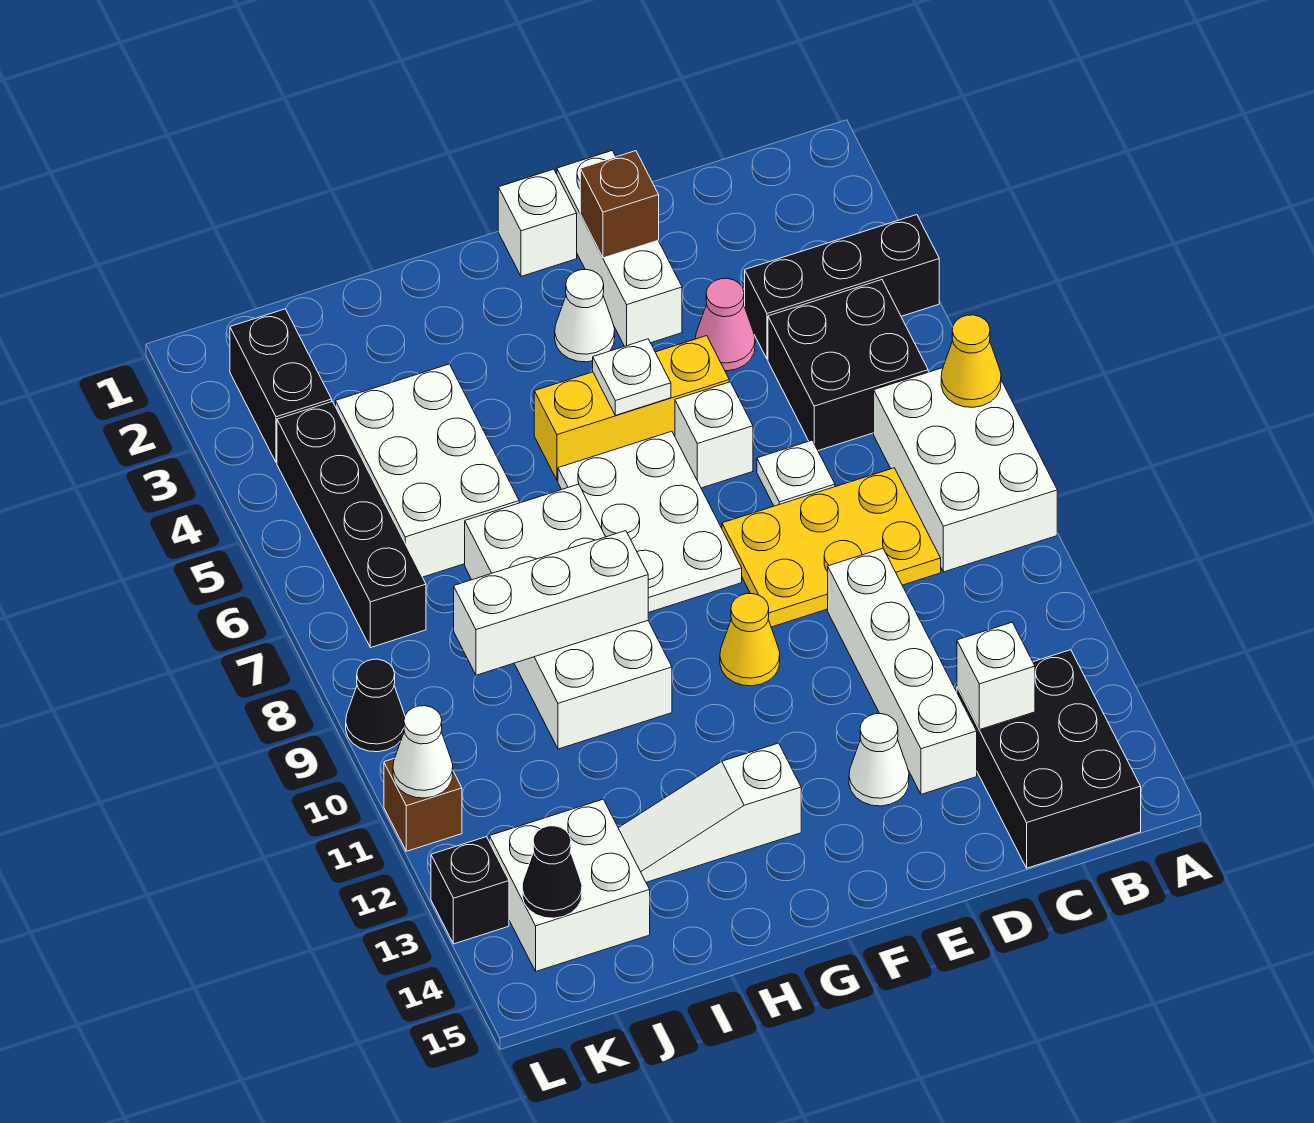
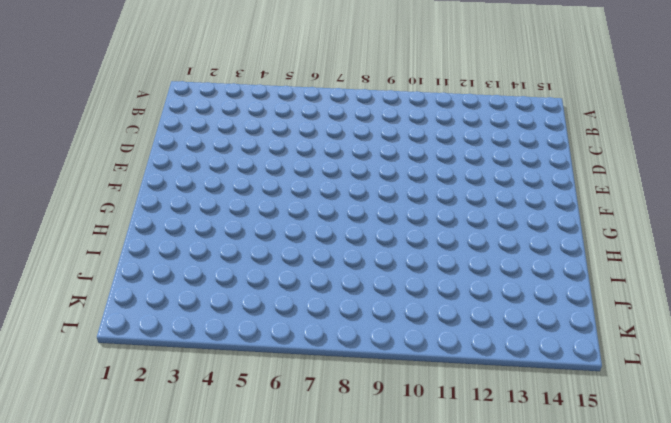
none -> black brick A4:C4 level 1
none -> white brick A7:B9 level 1
none -> black brick B5:C6 level 1
none -> black brick B13:C15 level 1

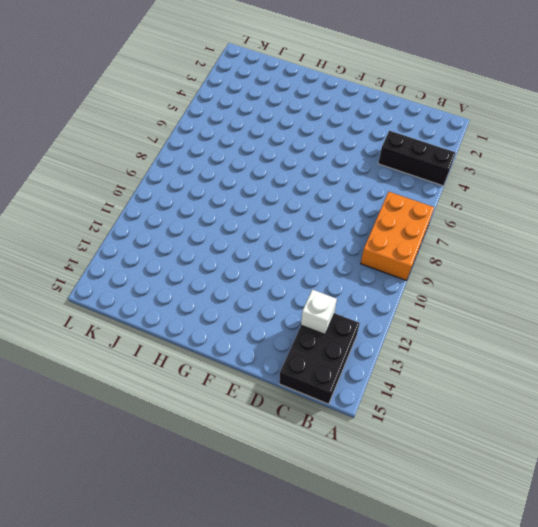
orange brick A7:B9 level 1 -> white brick A7:B9 level 1
none -> black brick B5:C6 level 1
none -> yellow plate C8:E9 level 1
none -> pink cone D4 level 1
none -> white plate D7 level 1

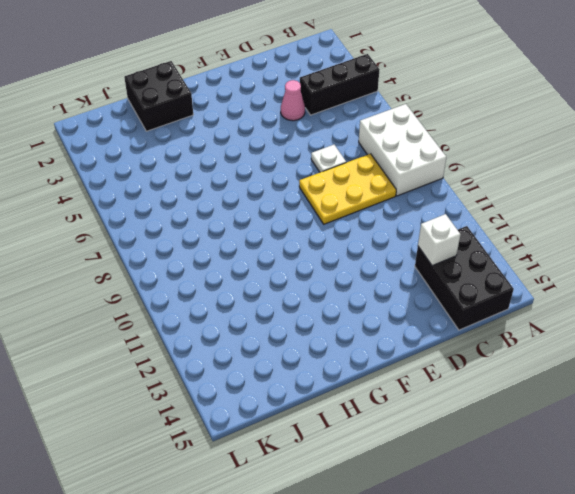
black brick H1:I2 level 1 -> black brick B5:C6 level 1
none -> white brick D10:D13 level 1
none -> white brick E1:E3 level 1
none -> yellow brick E5:G5 level 1
none -> white brick E6 level 1

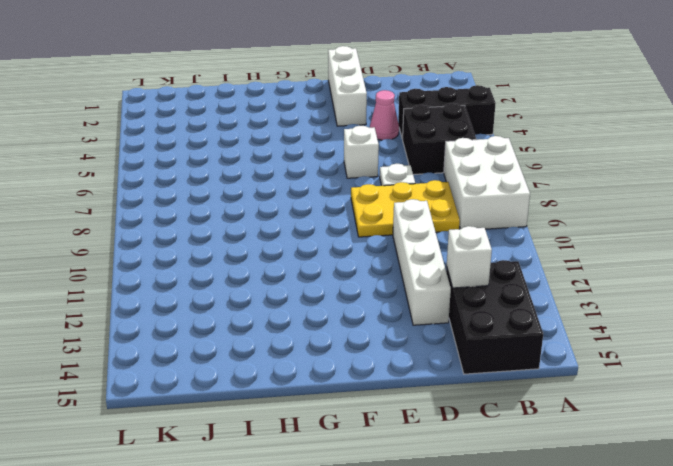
none -> yellow brick E5:G5 level 1
none -> white cone E13 level 1
none -> white brick F1 level 1
none -> white cone F3 level 1

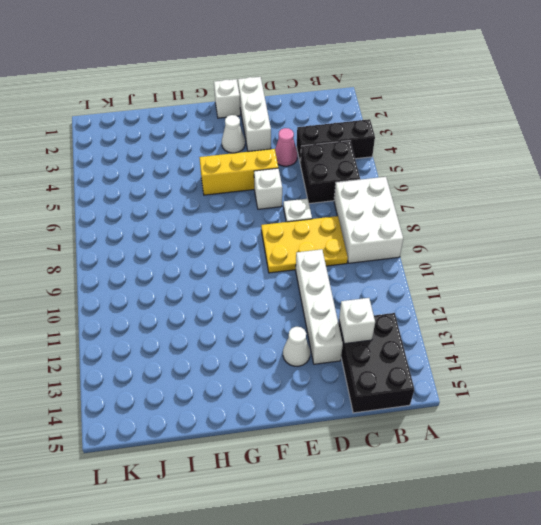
none -> white plate F6:G8 level 1
none -> yellow cone F10 level 1
none -> white slope G13:I13 level 1 top G
none -> white brick H7:I10 level 1

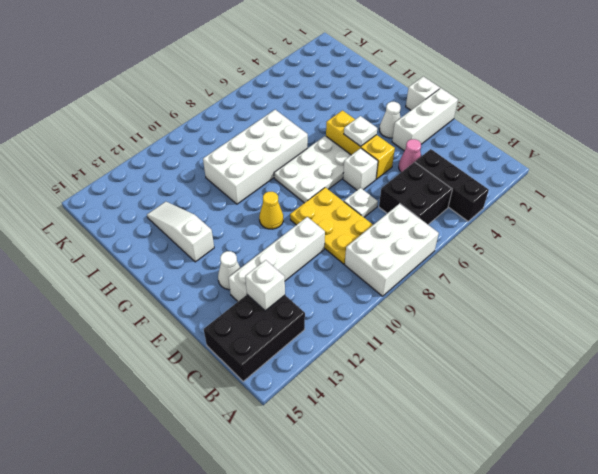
none -> white brick I4:J6 level 1
none -> white brick J13:K14 level 1
none -> black brick K2:K3 level 1
none -> black brick K4:K7 level 1

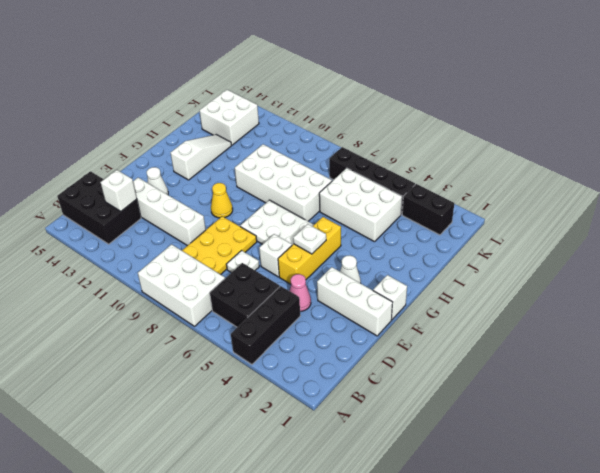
none -> black cone L9 level 1
none -> brown brick L11 level 1
none -> black brick L13 level 1
none -> yellow cone A7 level 2

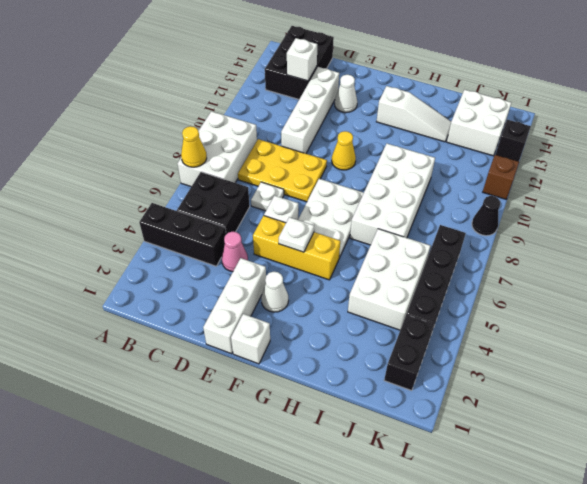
none -> brown brick E2 level 2
none -> white brick H9:J9 level 2
none -> black cone K14 level 2
none -> white cone L11 level 2

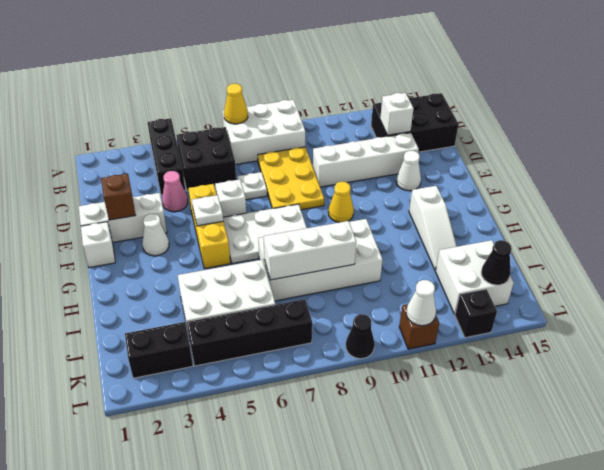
white brick I7:I9 level 2 -> white brick H9:J9 level 2

